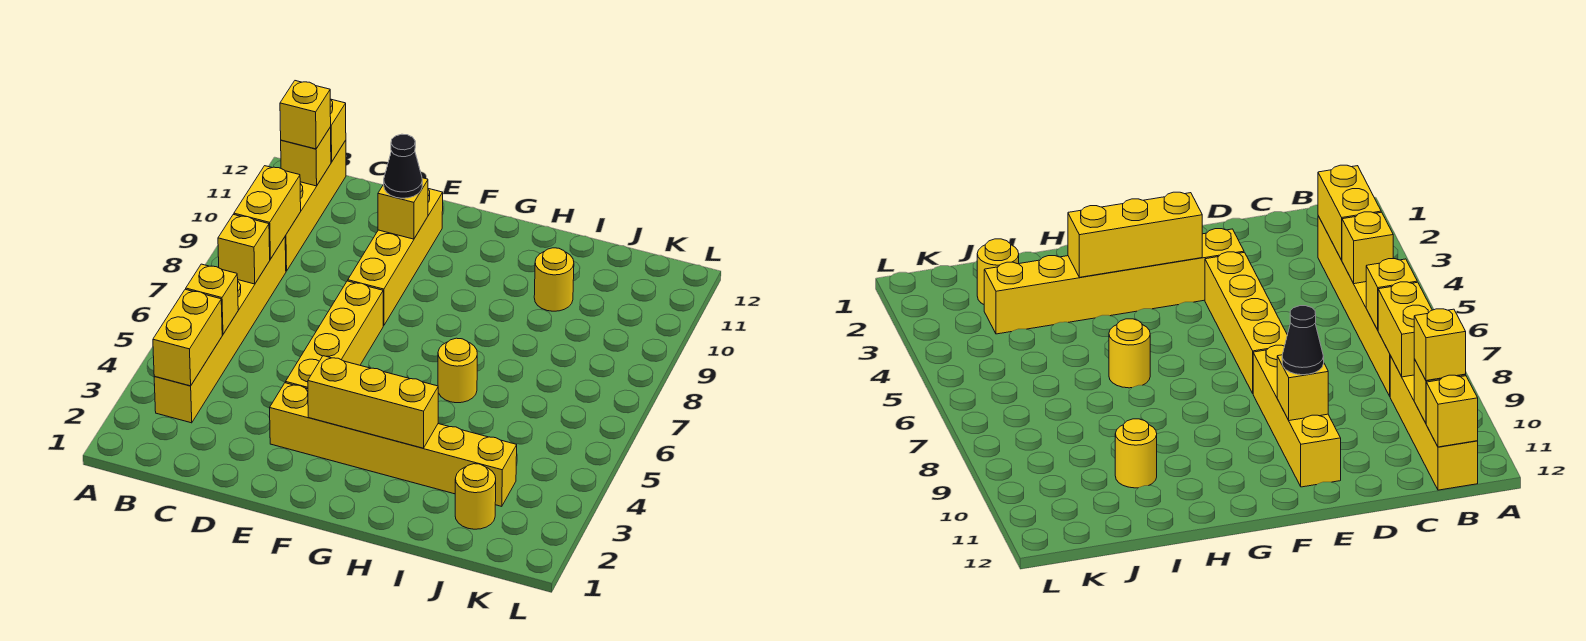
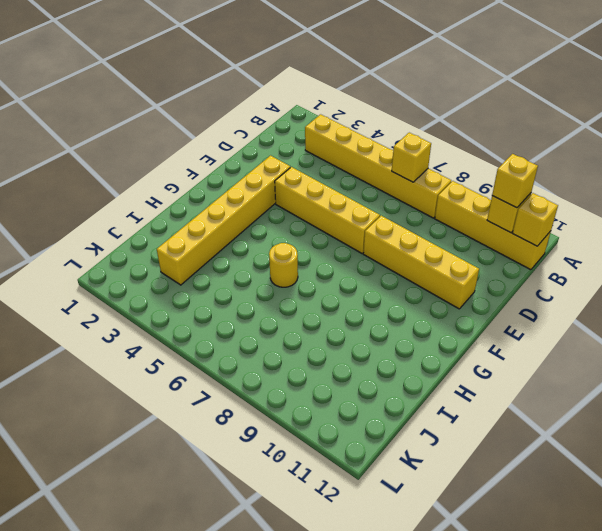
none -> yellow round brick I10 level 1
none -> yellow round brick J2 level 1
none -> yellow brick B3:B4 level 2

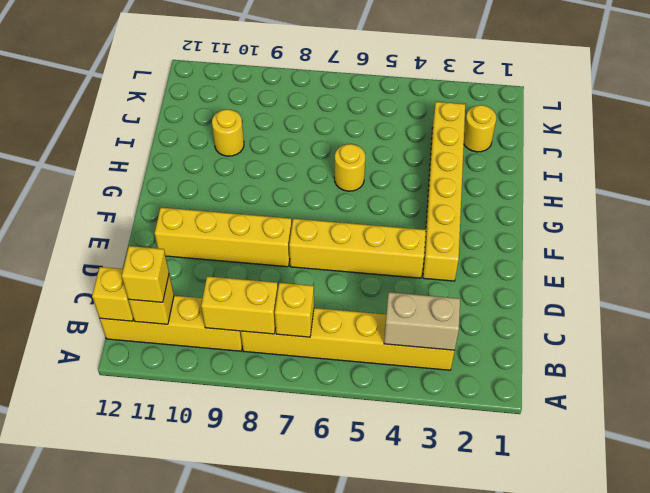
tan brick B3:B4 level 2 -> yellow brick B3:B4 level 2
none -> yellow brick B5 level 2
none -> yellow brick E10 level 2
none -> yellow brick F3:H3 level 2

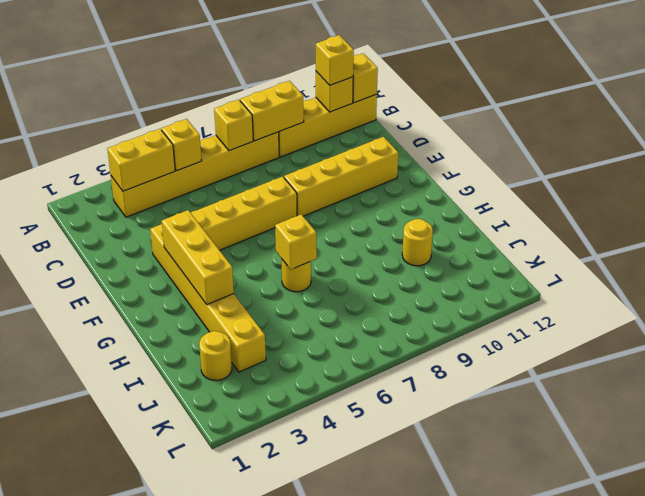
yellow brick H6 level 2 -> yellow brick E10 level 2
none -> black cone E10 level 3

